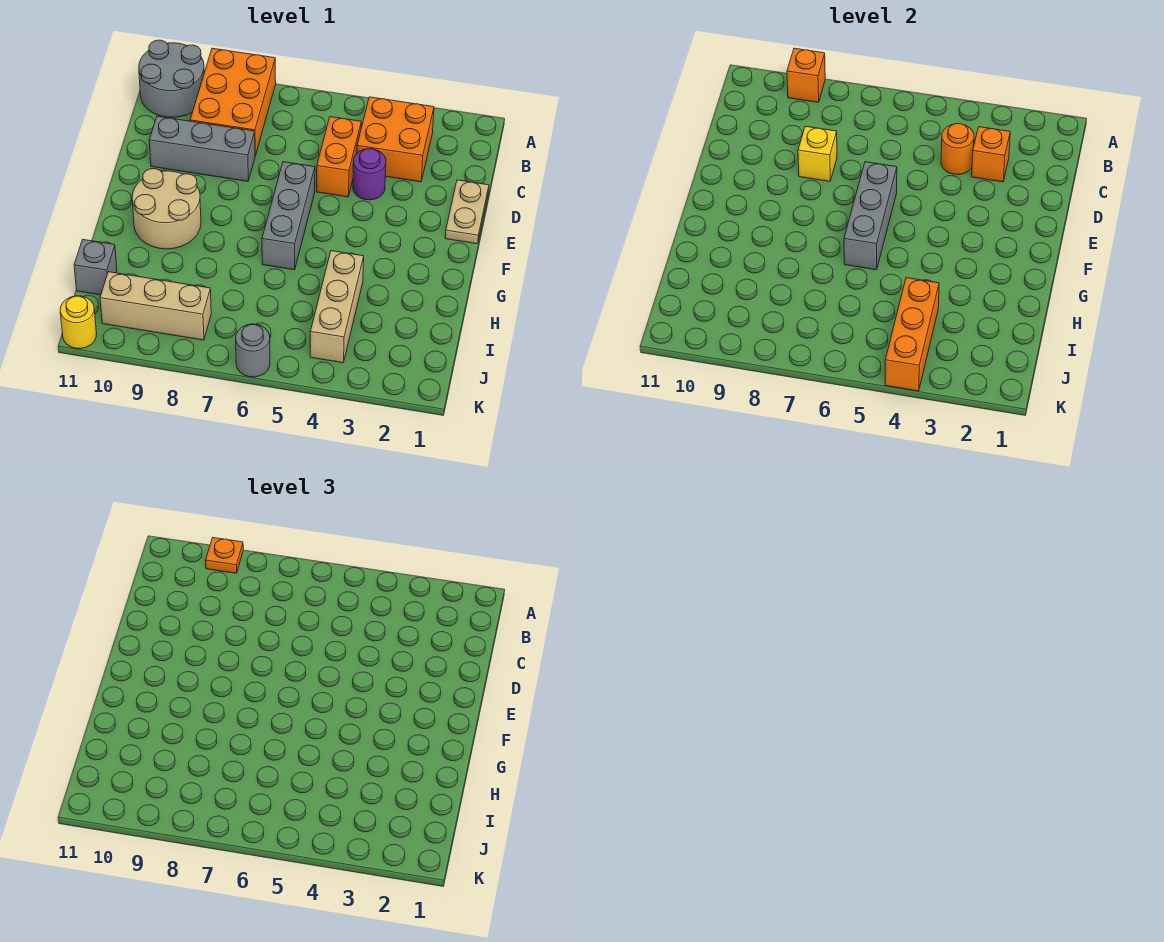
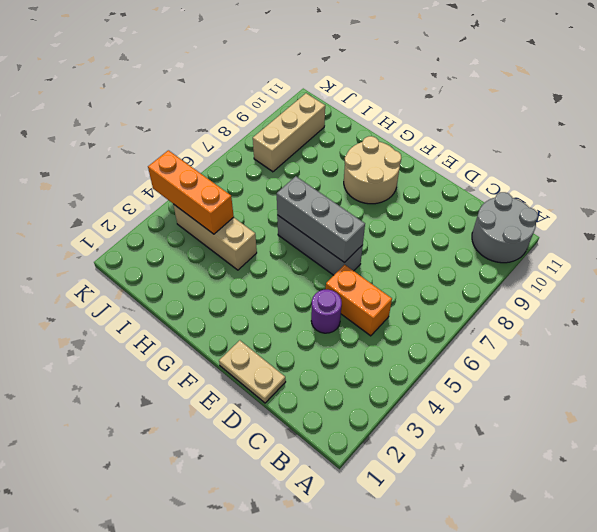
none -> orange brick A8:C9 level 1
none -> orange brick B3:C4 level 1
none -> grey brick D8:D10 level 1

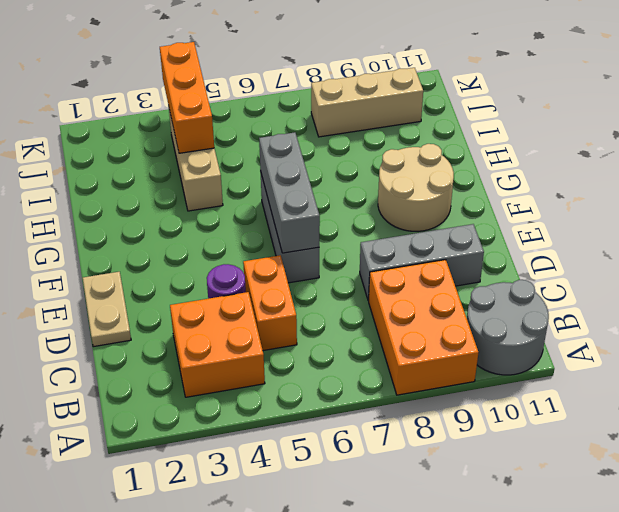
none -> grey brick I11 level 1
none -> grey round brick K6 level 1
none -> yellow round brick K11 level 1

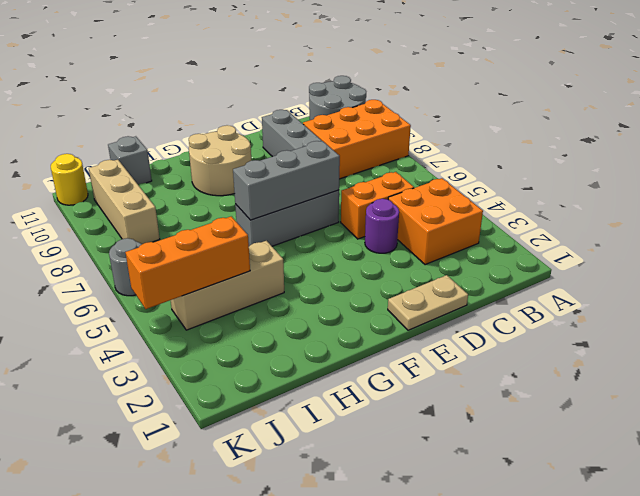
none -> orange brick A9 level 2
none -> orange brick C3 level 2
none -> orange round brick C4 level 2

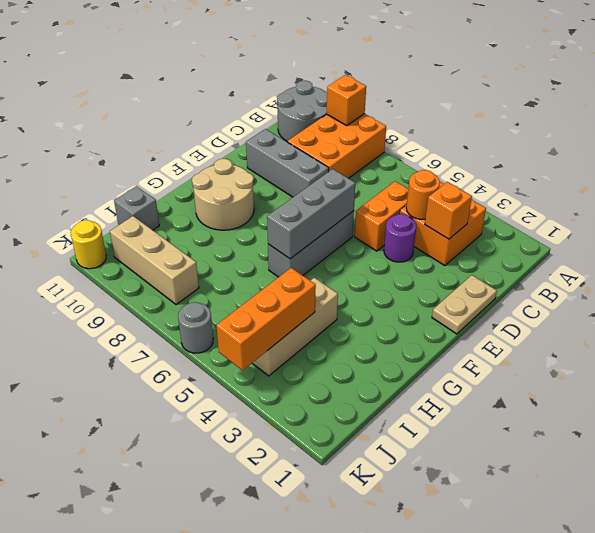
none -> yellow brick D8 level 2
none -> orange plate A9 level 3

